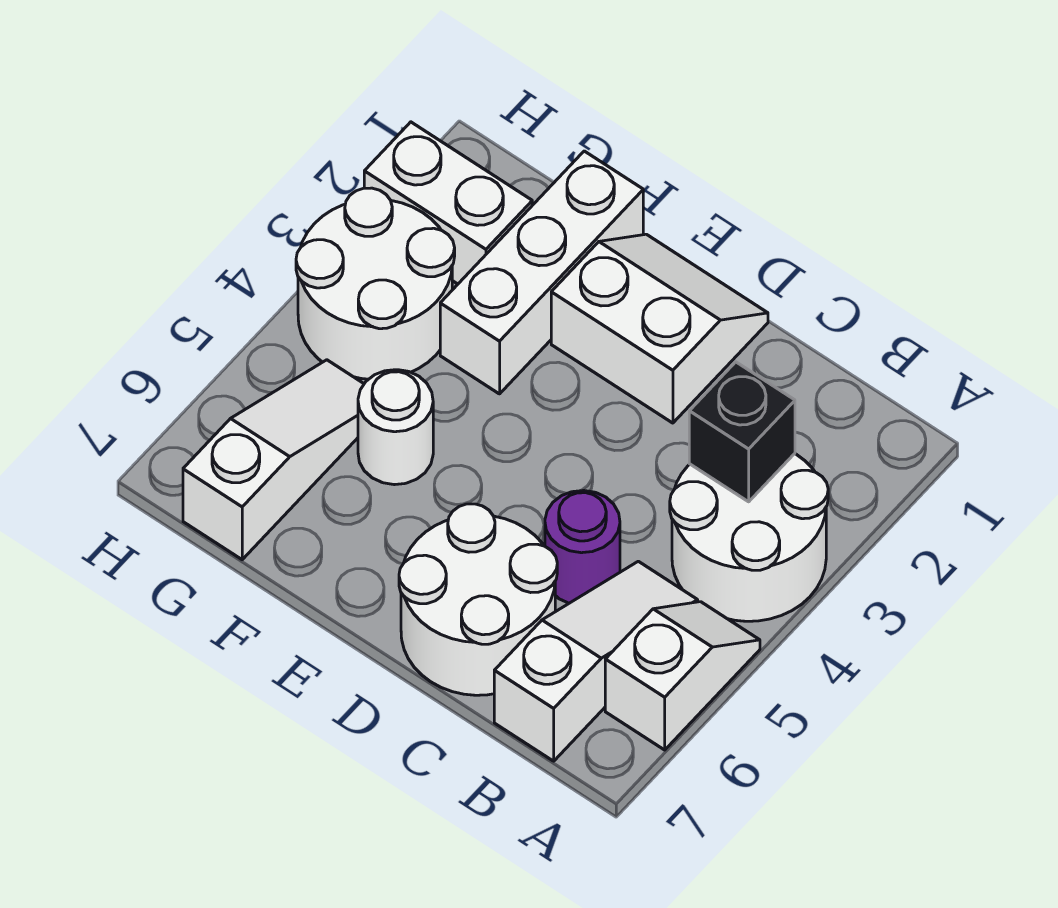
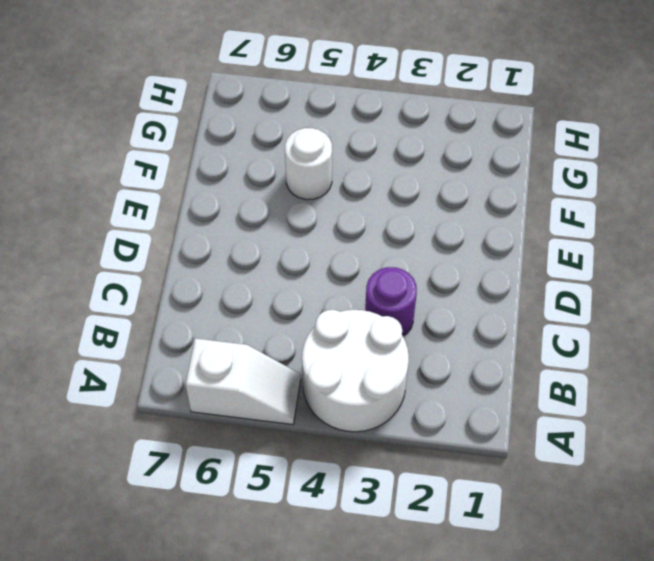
purple round brick C3 level 1 -> purple round brick C5 level 1
none -> white slope B5:B7 level 1 top 7
none -> white round brick C6:D7 level 1
none -> white slope D1:E2 level 1 top 2

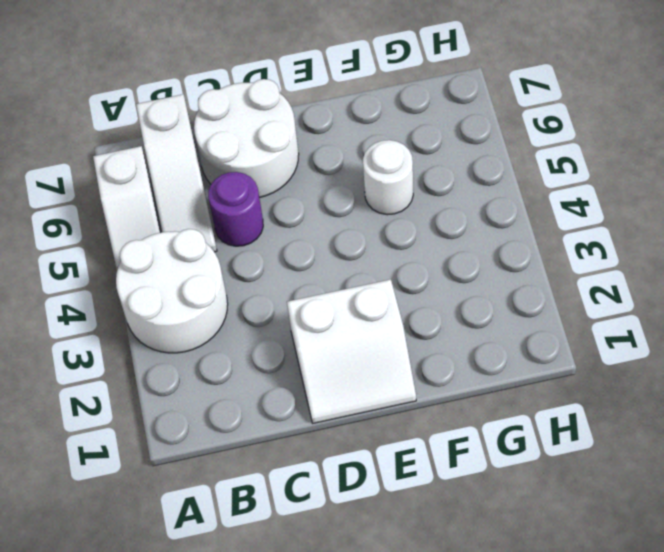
none -> white brick F1:F3 level 1
none -> white brick G2:H2 level 1
none -> white round brick G3:H4 level 1

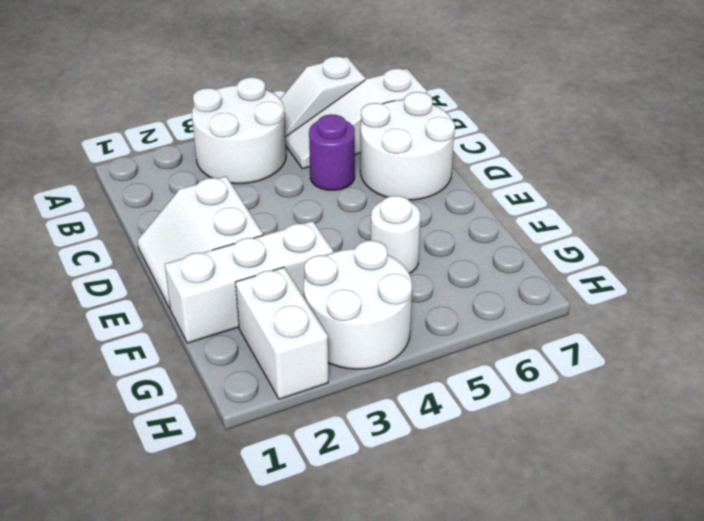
none -> white slope G5:G7 level 1 top 7
none -> black brick B3 level 2

